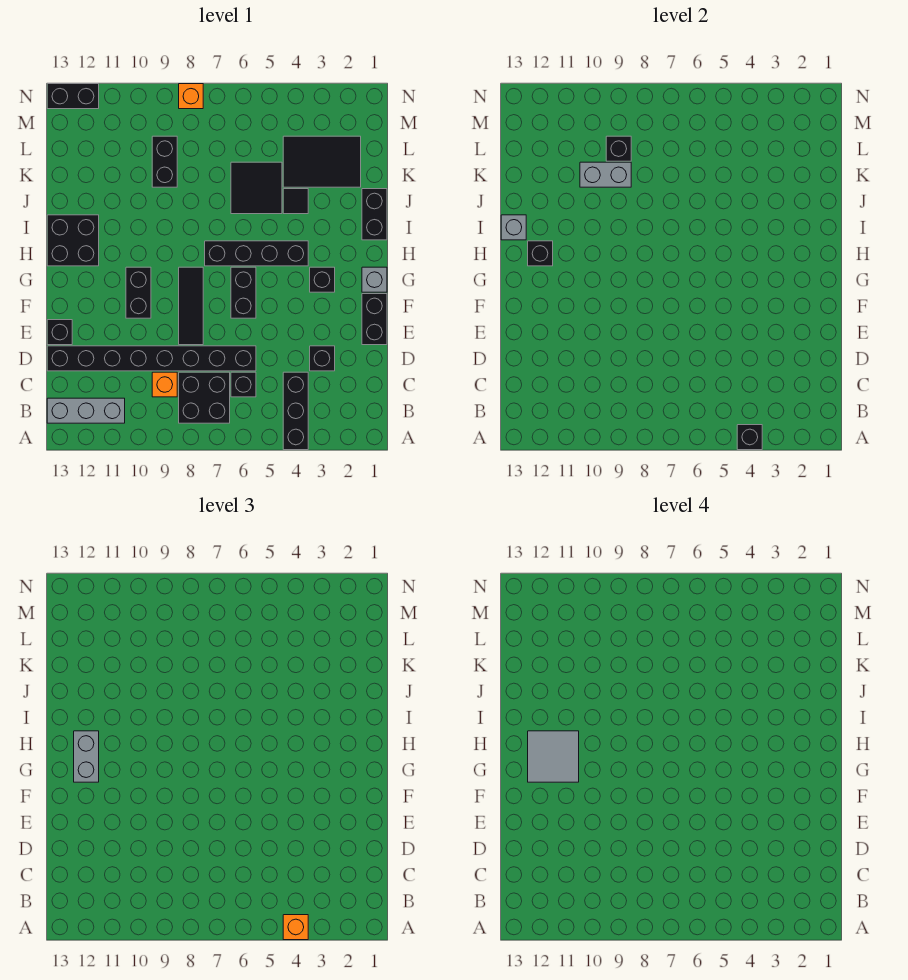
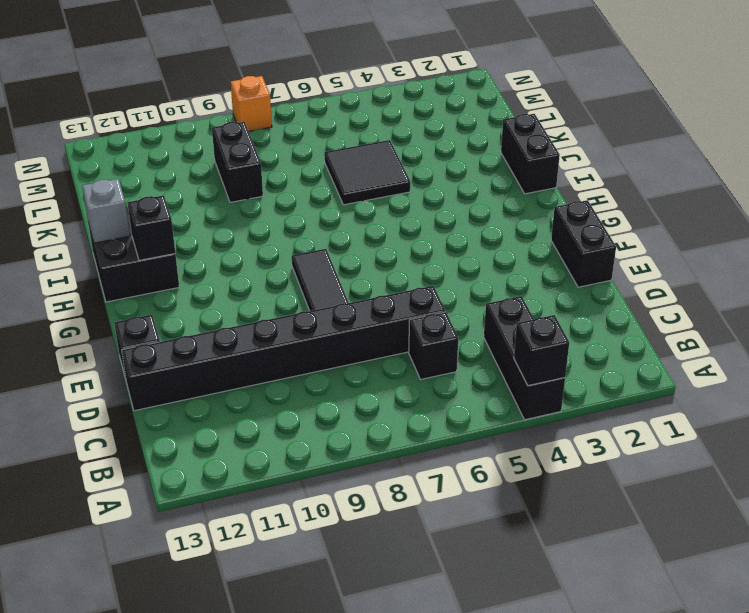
none -> black brick B7:C8 level 1
none -> grey brick B11:B13 level 1
none -> orange brick C9 level 1
none -> black brick D3 level 1

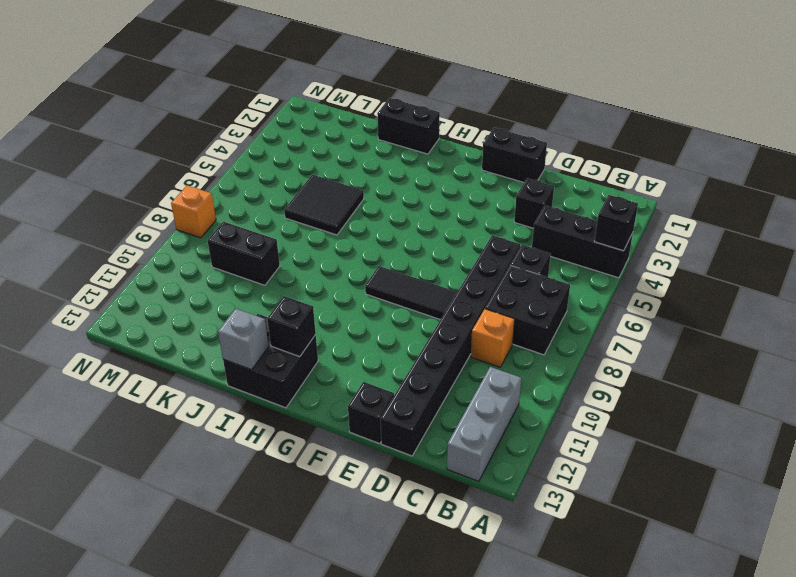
none -> black brick F6:G6 level 1
none -> black brick F10:G10 level 1
none -> grey brick G1 level 1
none -> black brick G3 level 1

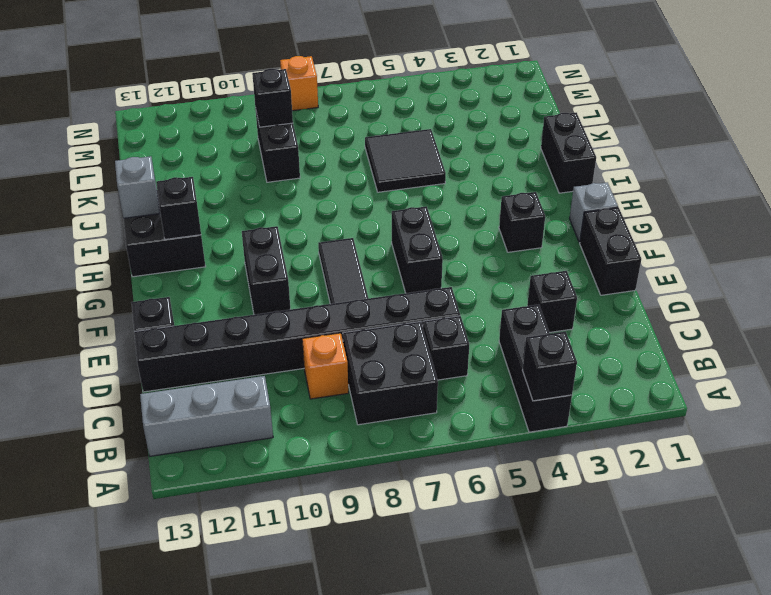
none -> black brick H4:H7 level 1
none -> black tile J4 level 1
none -> black tile K2:L4 level 1
none -> black brick N12:N13 level 1

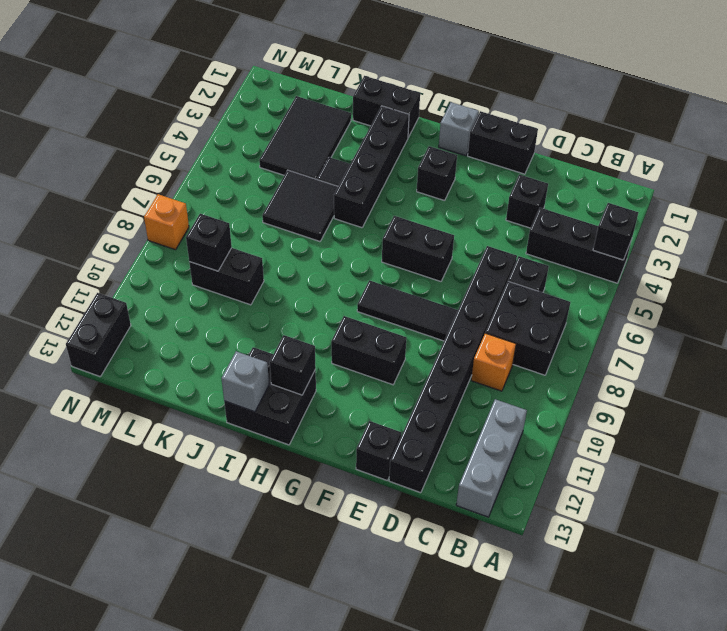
black brick I2:I5 level 1 -> black brick H4:H7 level 1
none -> grey brick K9:K10 level 2
none -> orange brick A4 level 3
none -> grey brick G12:H12 level 3
none -> grey tile G11:H12 level 4

